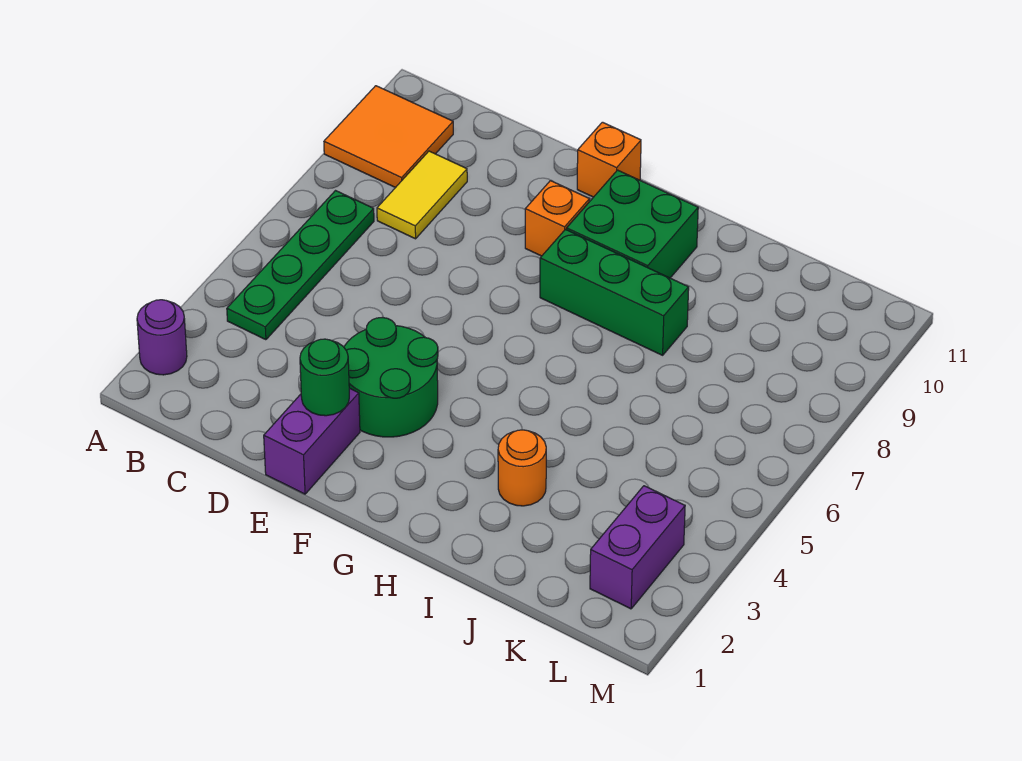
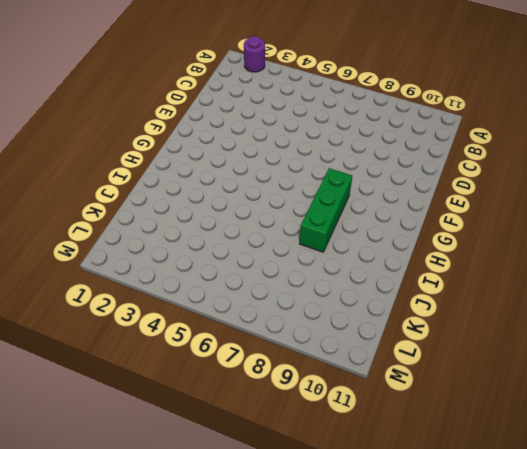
none -> orange tile A9:B10 level 1
none -> green plate B4:B7 level 1
none -> yellow tile C8:C9 level 1

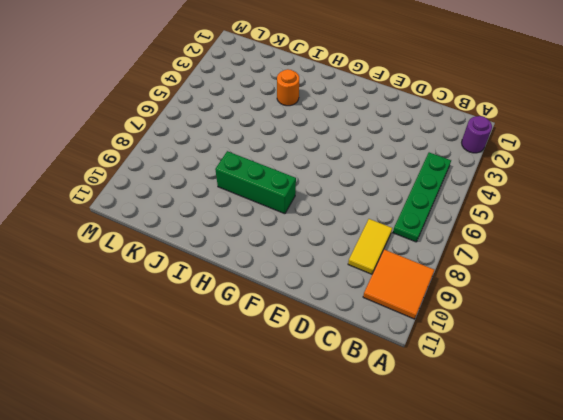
none -> purple brick E1:E2 level 1
none -> green round brick E3:F4 level 1
none -> orange brick F9 level 1

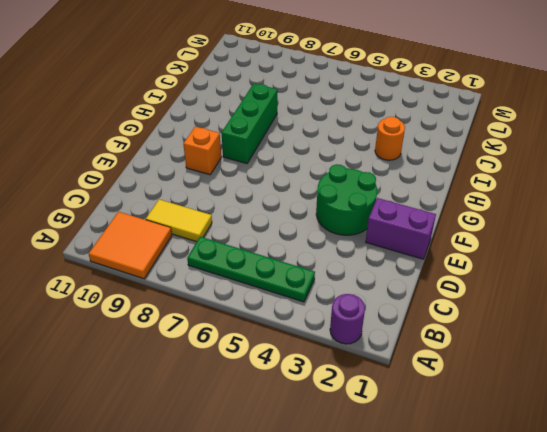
none -> orange brick F11 level 1
none -> green brick G9:H10 level 1
none -> purple brick L2:L3 level 1

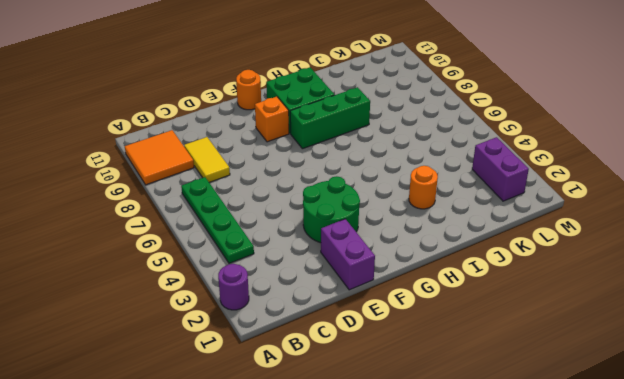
orange round brick F11 level 1 -> orange brick F11 level 1
none -> green round brick E2 level 2

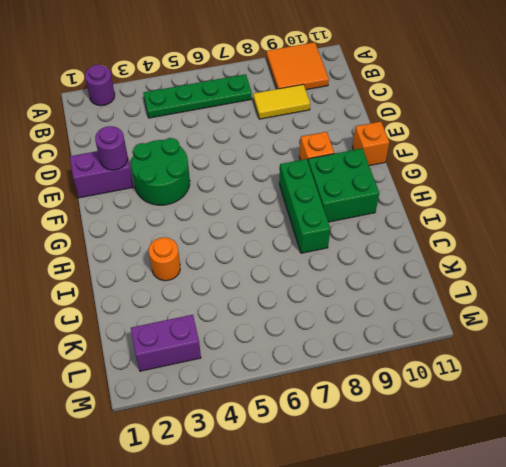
purple round brick E2 level 2 -> green round brick E2 level 2

